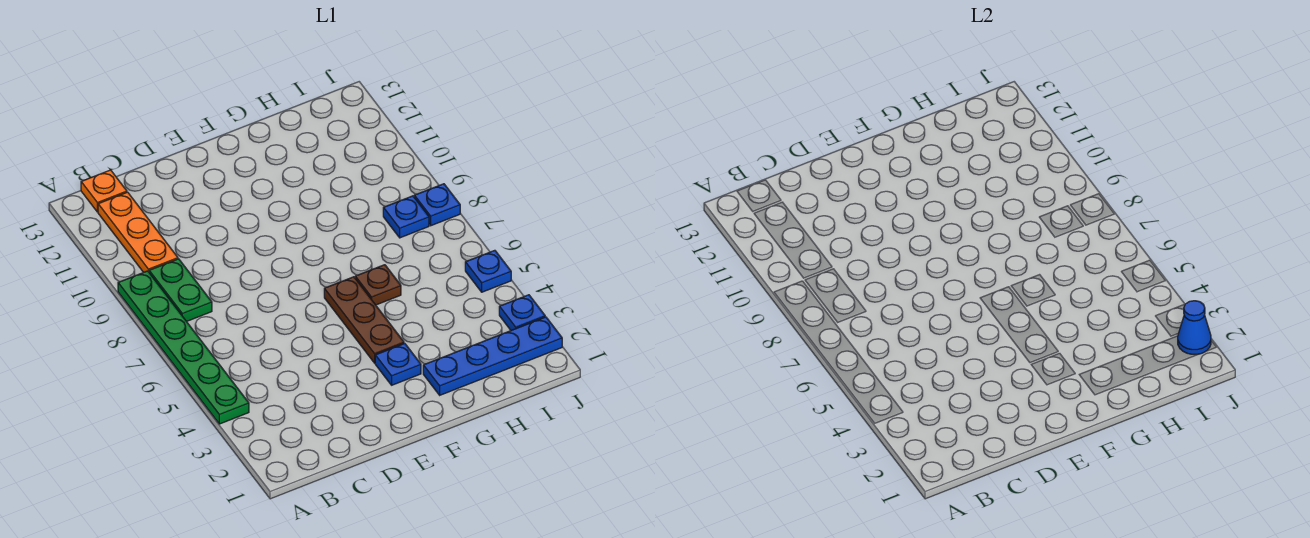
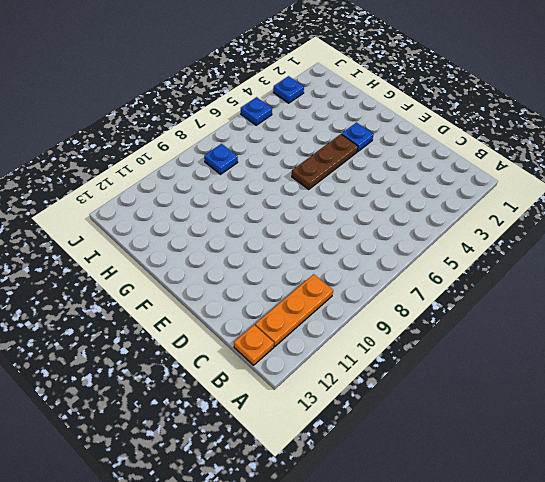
none -> green plate A4:A9 level 1
none -> green plate B8:B9 level 1
none -> blue plate G2:J2 level 1

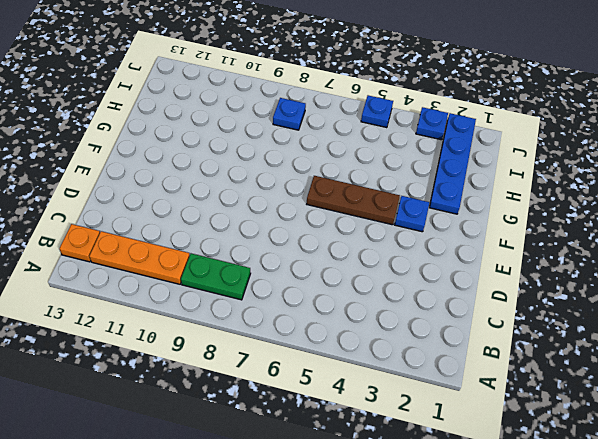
none -> green plate A4:A9 level 1
none -> brown plate G6 level 1
none -> blue plate J8 level 1

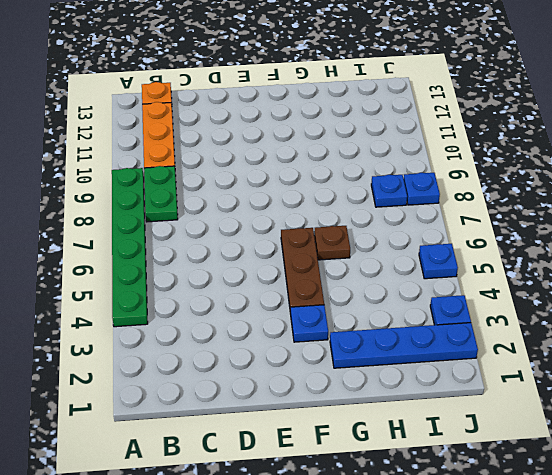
none -> blue cone J2 level 2

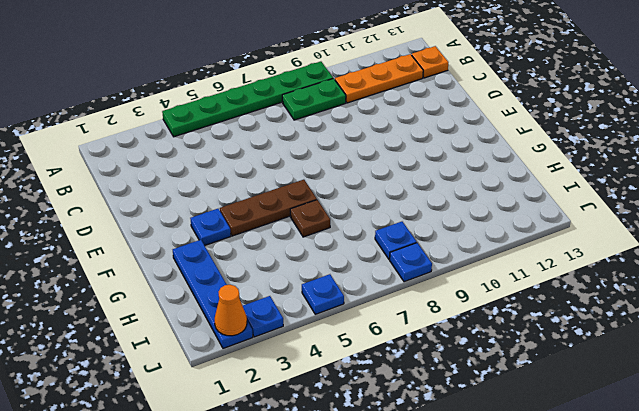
orange cone J2 level 2 -> blue cone J2 level 2

